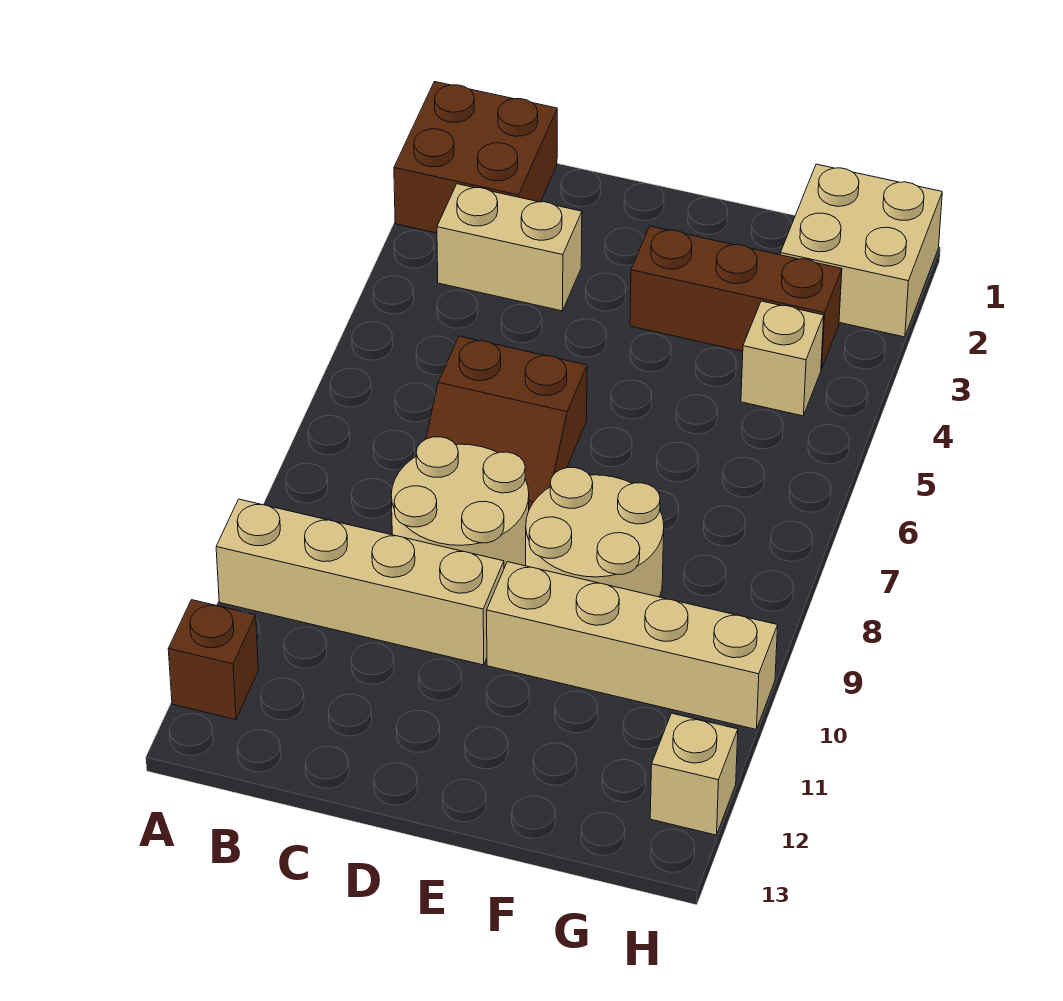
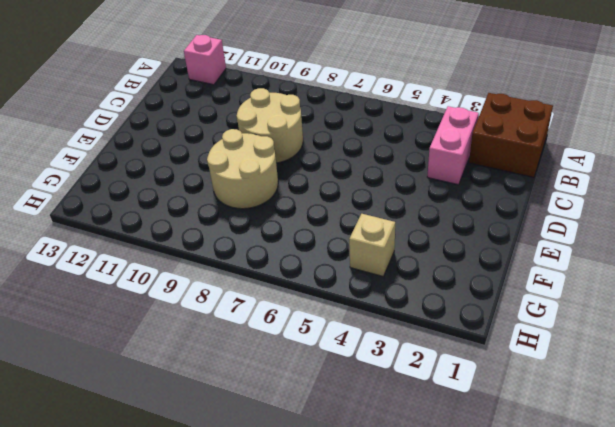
pink brick A12 level 1 -> brown brick A12 level 1
pink brick B3:C3 level 1 -> tan brick B3:C3 level 1
none -> tan brick A10:D10 level 1
none -> brown slope C6:D7 level 1 top 6
none -> brown brick E3:G3 level 1

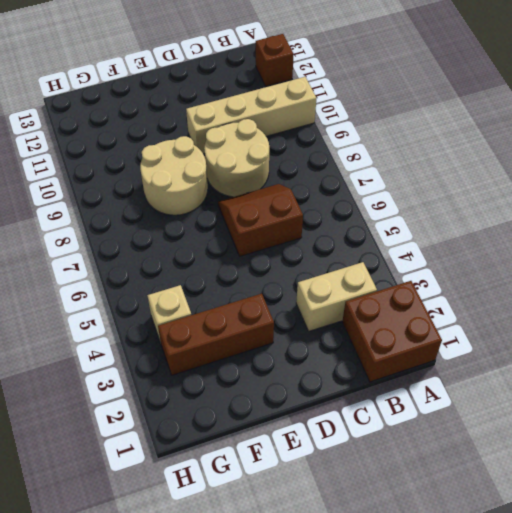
none -> tan brick E10:H10 level 1
none -> tan brick G1:H2 level 1
none -> tan brick H12 level 1

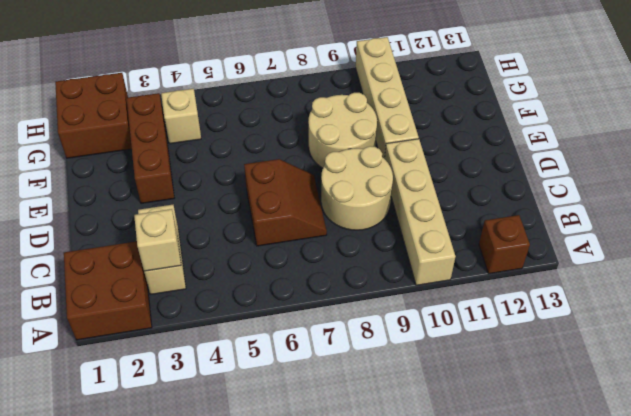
tan brick B3 level 2 -> tan brick H12 level 1
brown brick G1:H2 level 1 -> tan brick G1:H2 level 1

